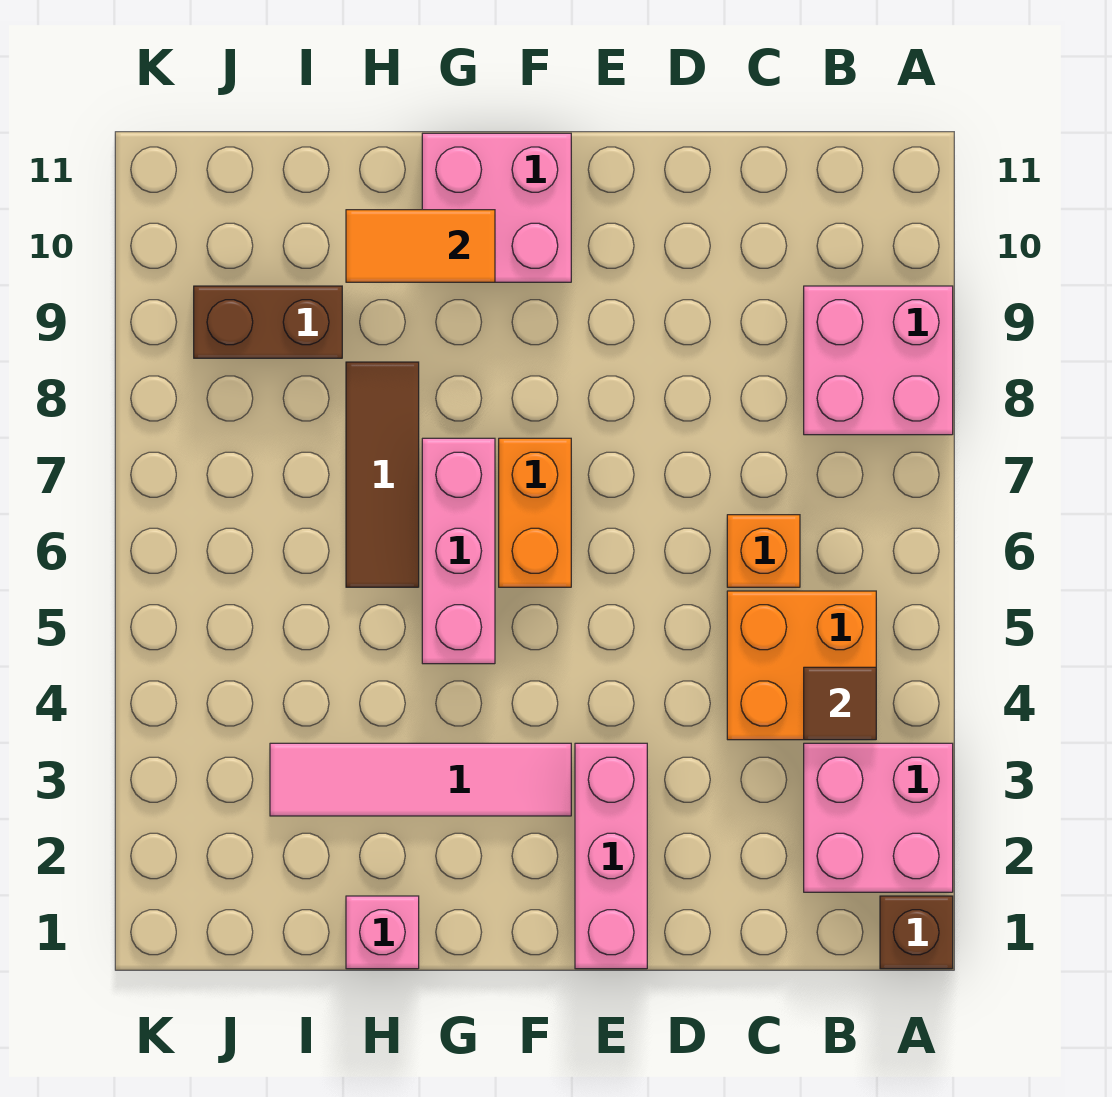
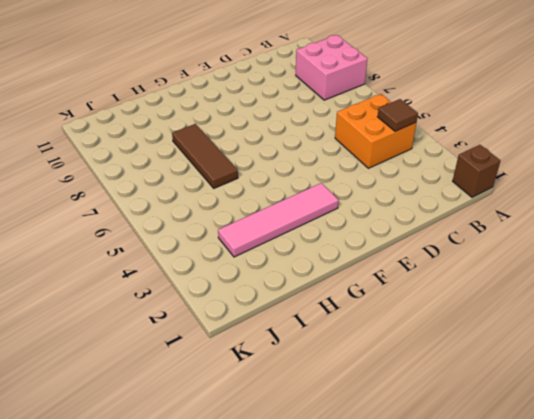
none -> pink brick A2:B3 level 1
none -> orange brick C6 level 1
none -> pink brick E1:E3 level 1

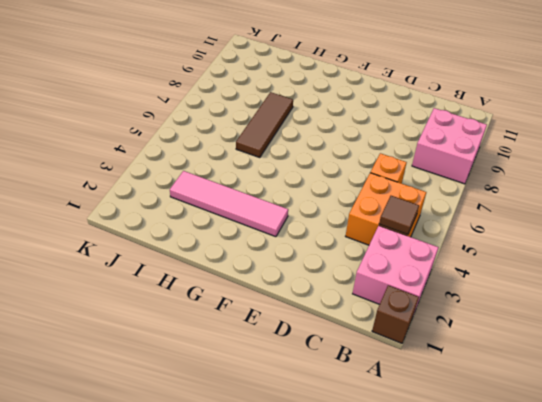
none -> pink brick E1:E3 level 1
none -> orange brick F6:F7 level 1
none -> pink brick F10:G11 level 1

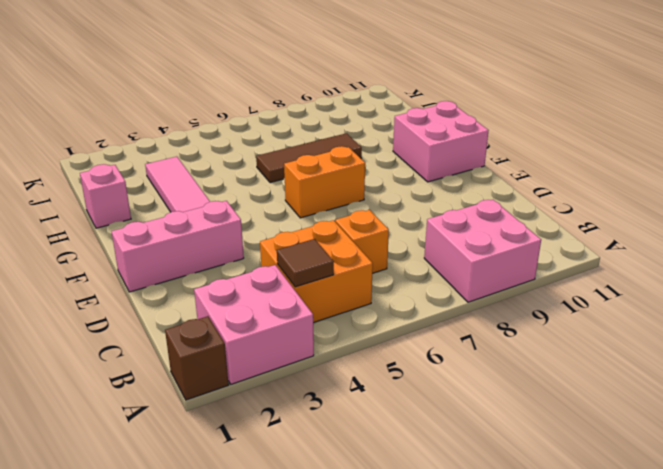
none -> pink brick G5:G7 level 1
none -> brown brick I9:J9 level 1
none -> orange tile G10:H10 level 2

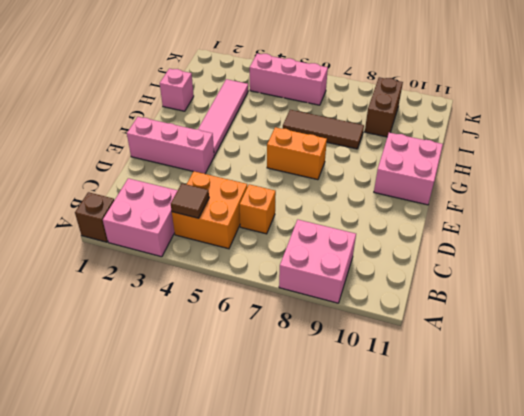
pink brick J4:J6 level 1 -> pink brick G5:G7 level 1
none -> orange tile G10:H10 level 2

